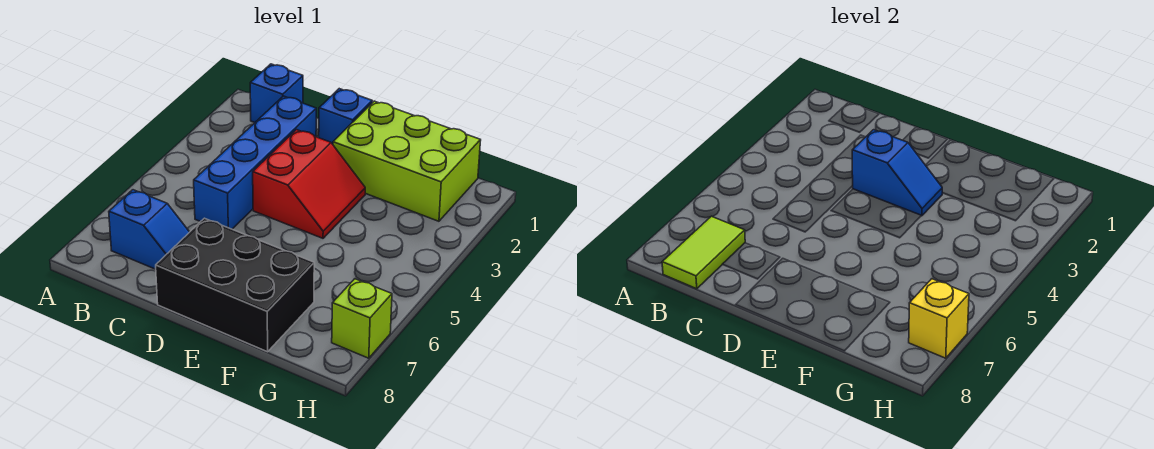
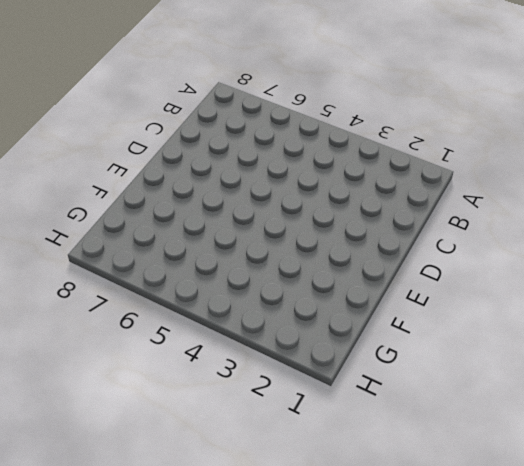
none -> blue brick B1 level 1
none -> blue slope B7:C7 level 1 top B

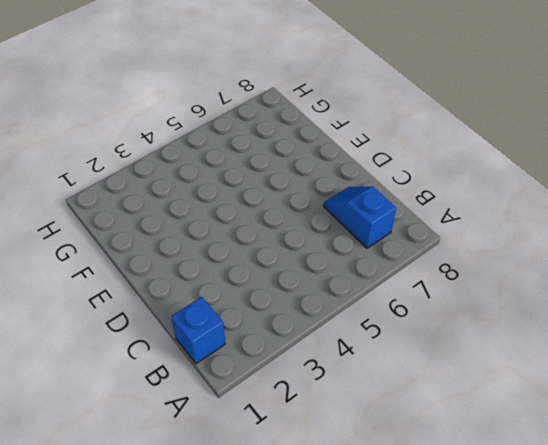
none -> blue brick C2:C5 level 1
none -> blue brick D1 level 1

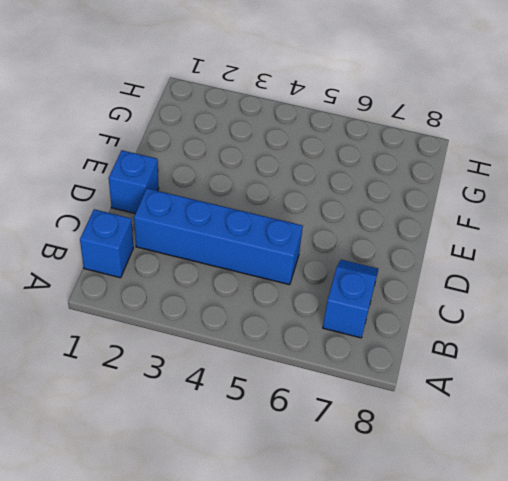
none -> red slope D3:E4 level 1 top D
none -> black brick D7:F8 level 1

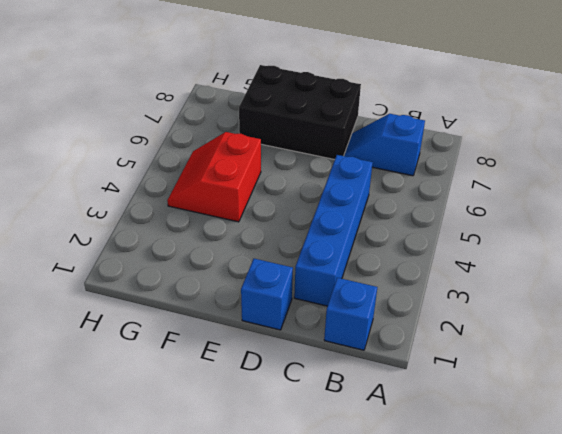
red slope F4:G5 level 1 top F -> red slope D3:E4 level 1 top D
none -> lime brick E1:G2 level 1
none -> lime brick H7 level 1

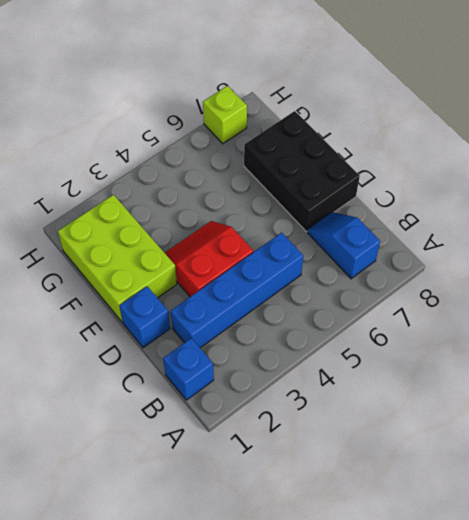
none -> lime tile B7:B8 level 2
none -> blue slope D3:E3 level 2 top D

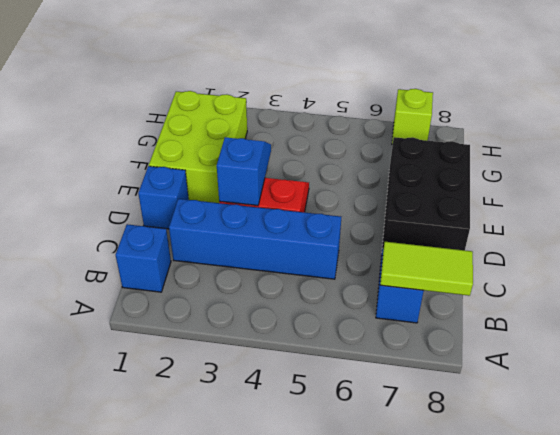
none -> yellow brick H7 level 2

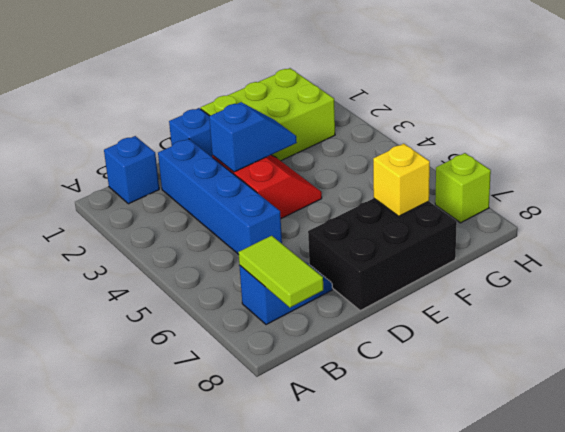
yellow brick F7 level 2 -> yellow brick H7 level 2

